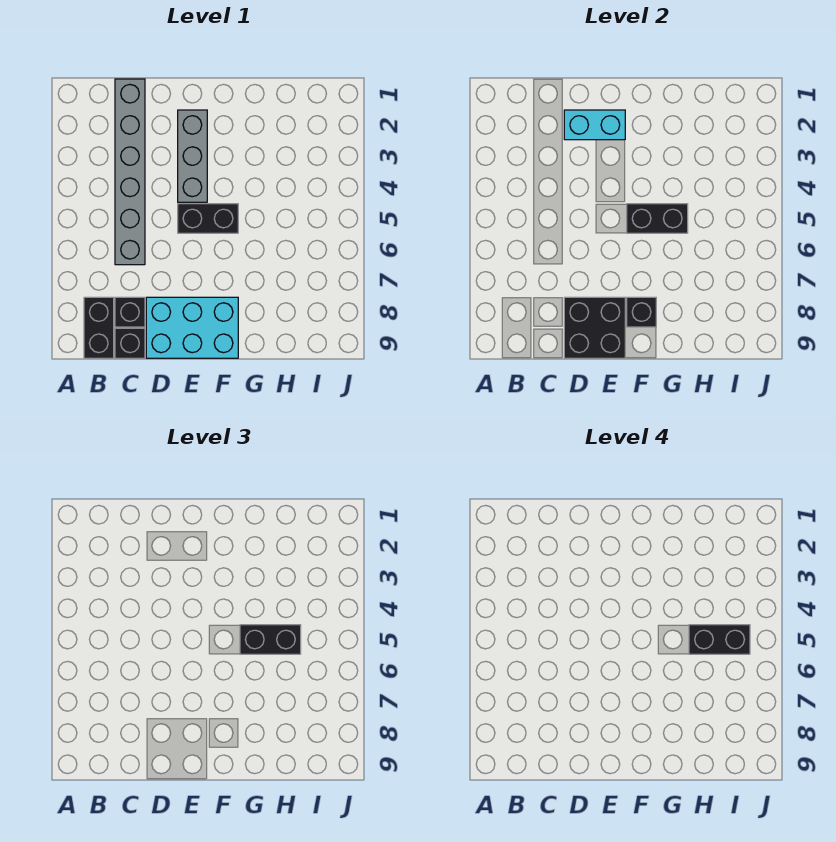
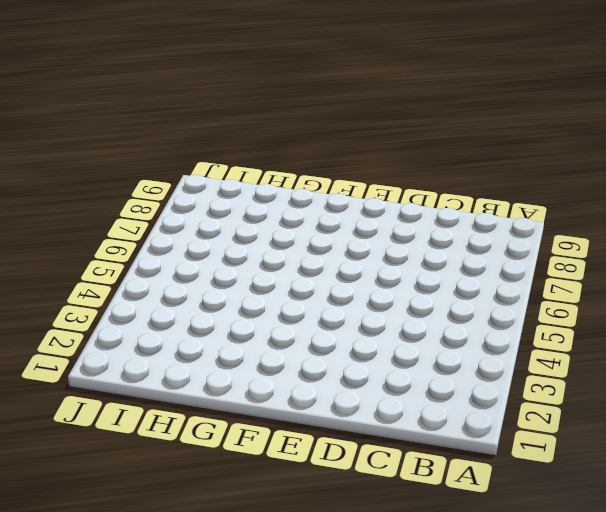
none -> black brick B8:B9 level 1
none -> grey brick C1:C6 level 1
none -> black brick C8 level 1

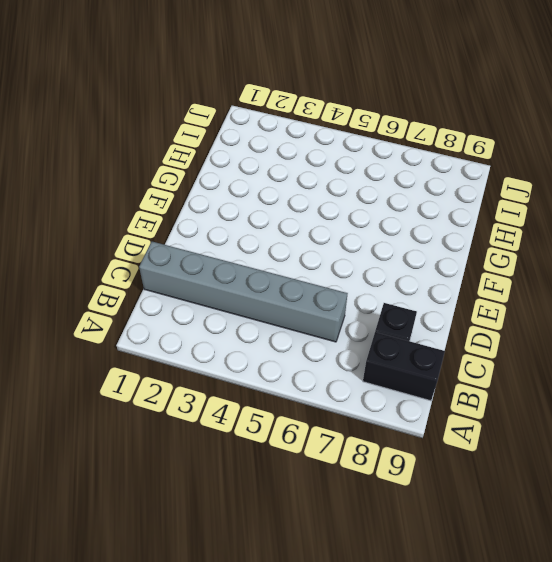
none -> black brick C9 level 1
none -> cyan brick D8:F9 level 1
none -> grey brick E2:E4 level 1

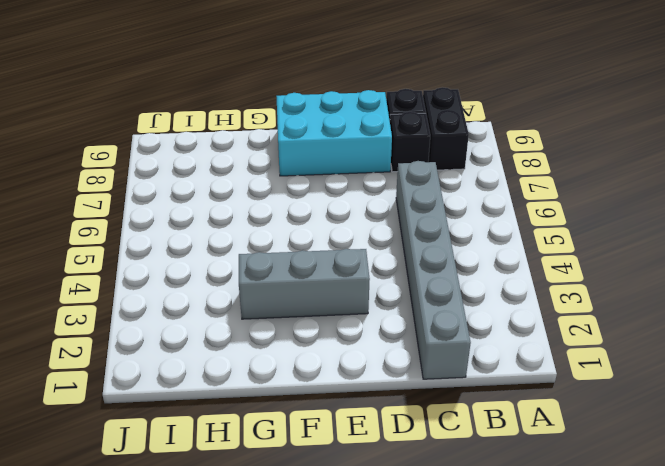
grey brick E3:G3 level 1 -> grey brick E2:E4 level 1
none -> black brick E5:F5 level 1
none -> cyan brick D2:E2 level 2
none -> black brick D8:E9 level 2

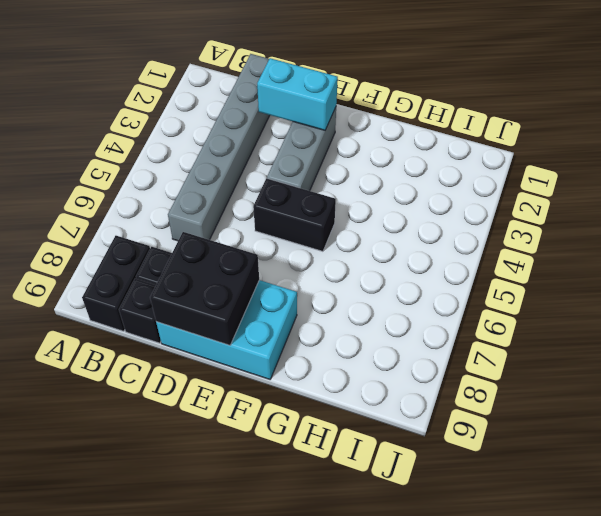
none -> black brick F5:G5 level 2
none -> black brick F8 level 2
none -> black brick G5:H5 level 3

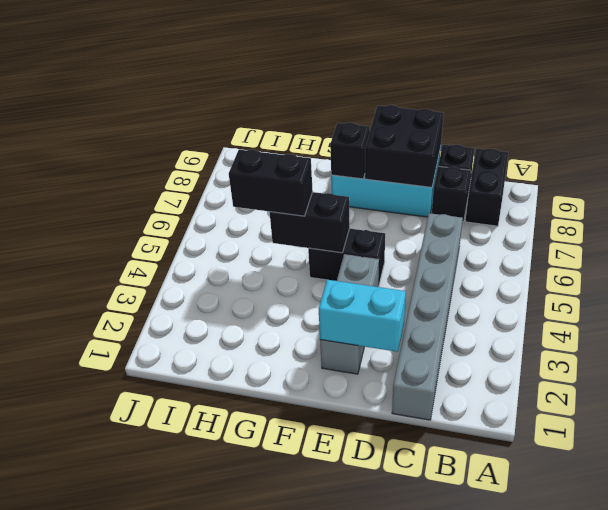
none -> black brick H5:I5 level 4

